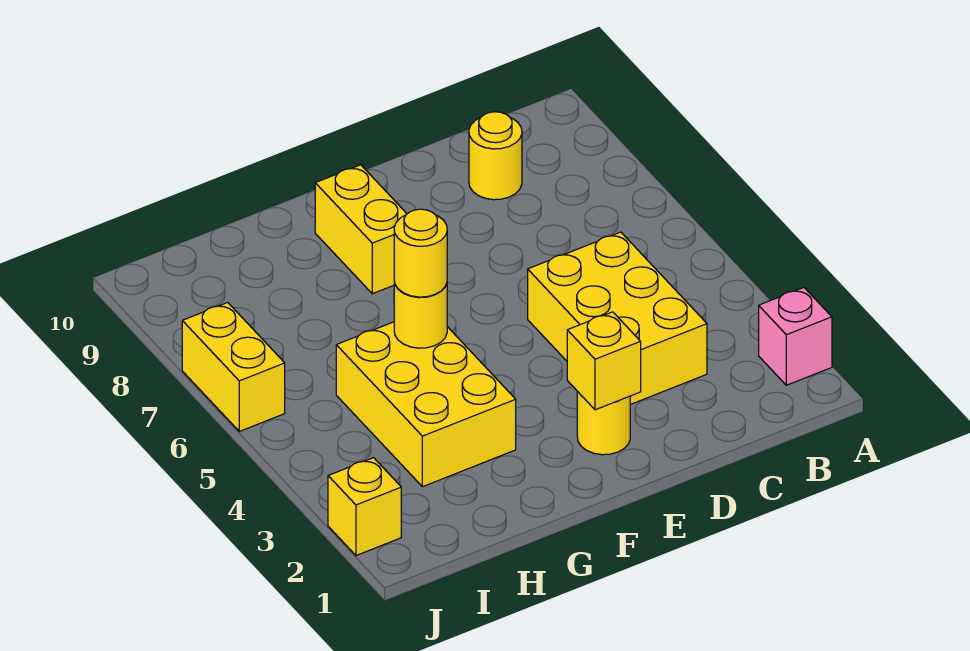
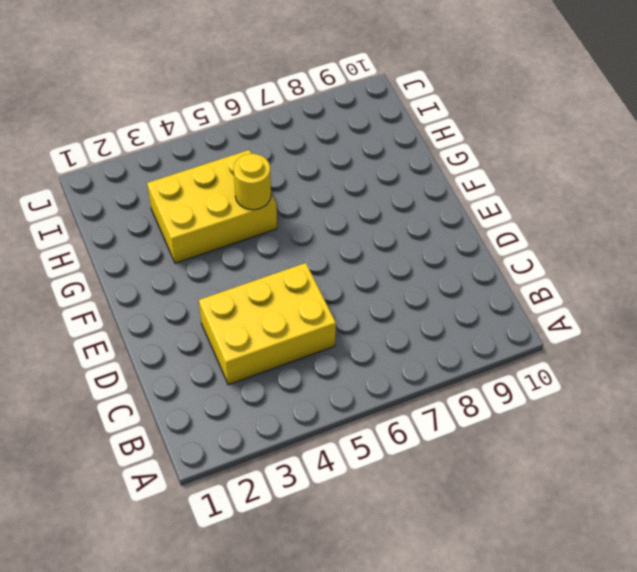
none -> pink brick A2 level 1
none -> yellow round brick C9 level 1

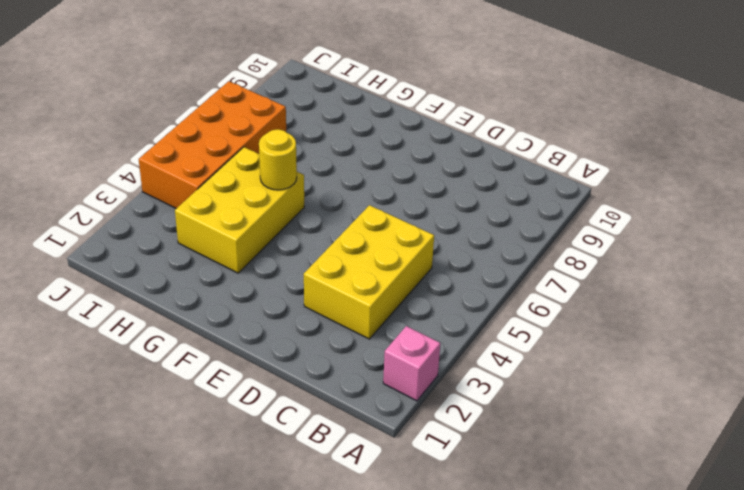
orange brick I4:J7 level 1 -> yellow brick J6:J7 level 1
none -> yellow round brick C9 level 1
none -> yellow round brick E2 level 1

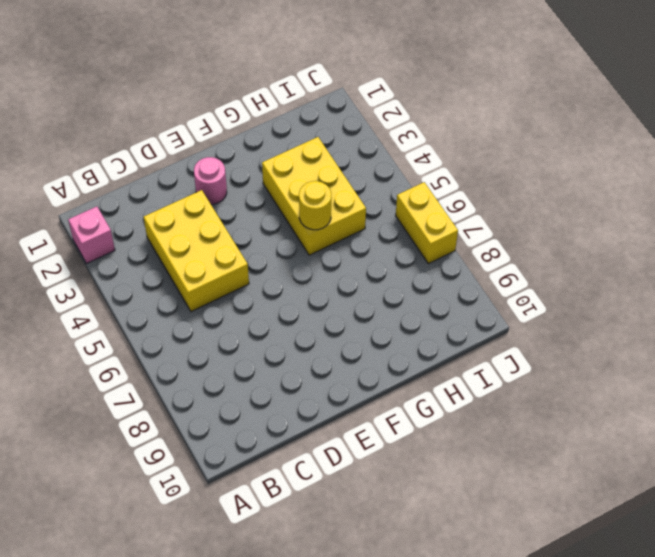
pink round brick E2 level 1 -> yellow round brick E2 level 1
none -> yellow round brick C9 level 1
none -> yellow brick F8:F9 level 1

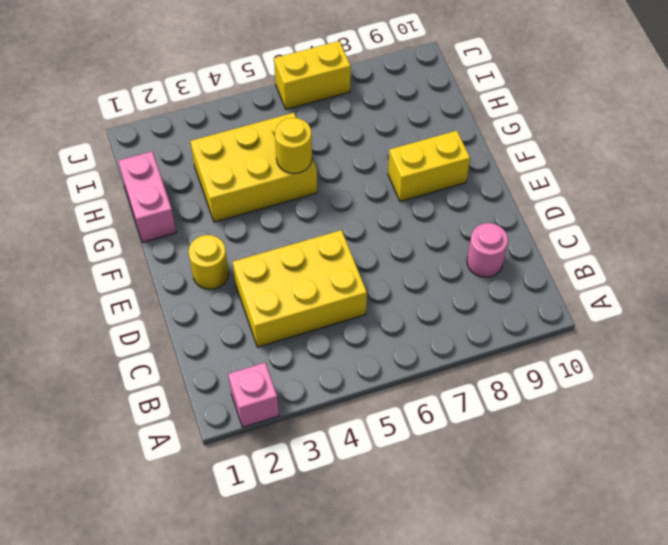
pink round brick C9 level 1 -> yellow round brick C9 level 1
pink brick G1:H1 level 1 -> none
none -> yellow brick J2 level 1
none -> yellow brick E2 level 2

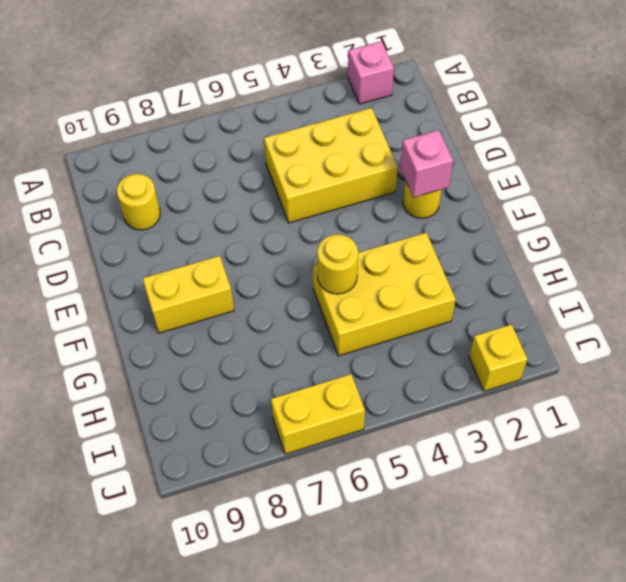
pink brick E2 level 2 -> yellow brick E2 level 2
none -> yellow round brick G5 level 3

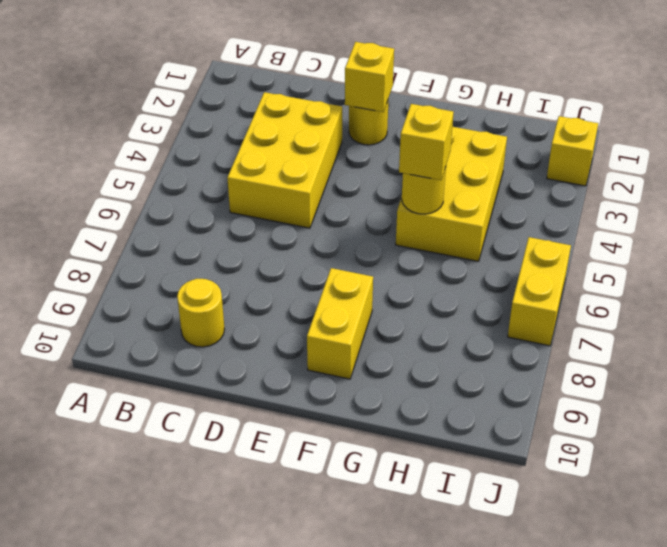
yellow brick G5 level 3 -> yellow round brick G5 level 3
none -> pink brick A2 level 1

